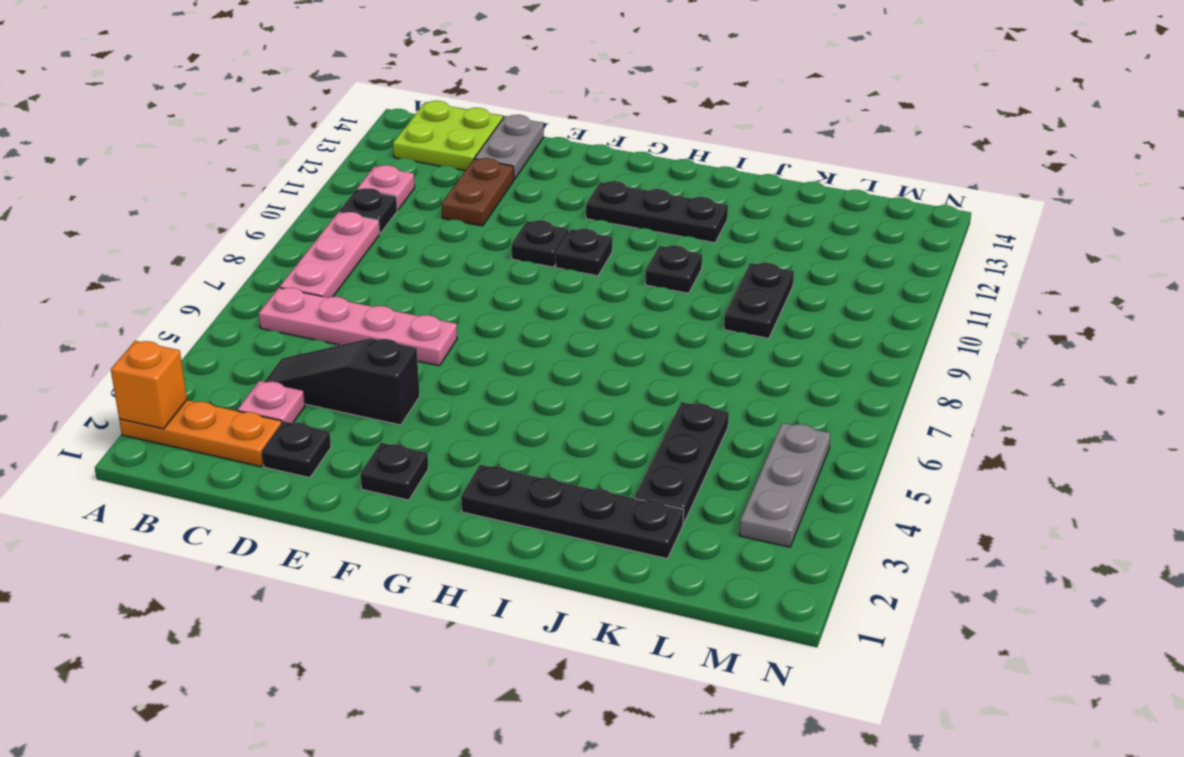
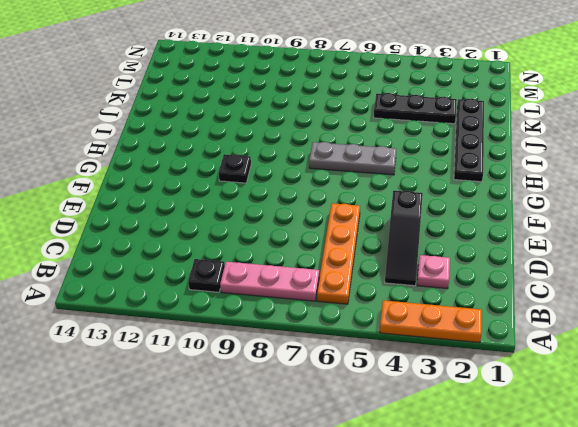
orange plate A2:A4 level 1 -> orange plate A2:C2 level 1
orange plate B6:E6 level 1 -> pink plate B6:E6 level 1
grey plate H5:H7 level 1 -> grey plate M3:M5 level 1
none -> pink plate B11 level 1
none -> lime plate B13:C14 level 1
none -> black plate D2 level 1

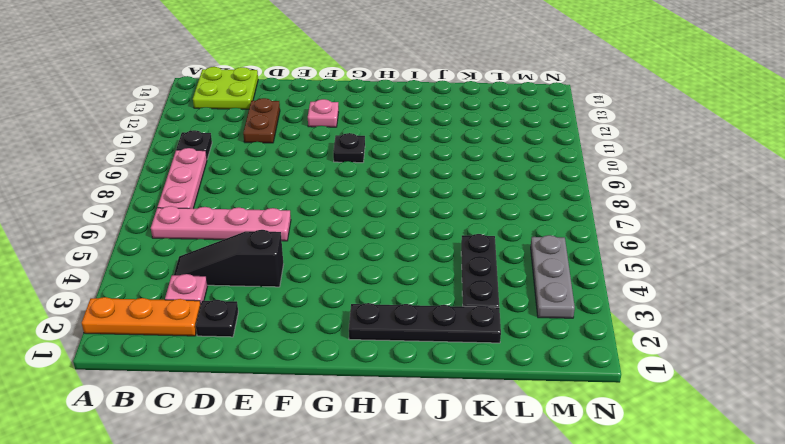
pink plate F12 level 1 -> pink plate B11 level 1
none -> grey plate D13:D14 level 1
none -> black plate F2 level 1
none -> black plate F10 level 1

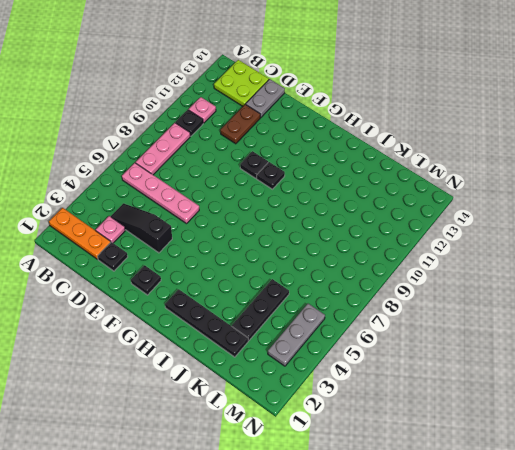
none -> black plate G12:I12 level 1
none -> black plate I10 level 1
none -> black plate K9:K10 level 1

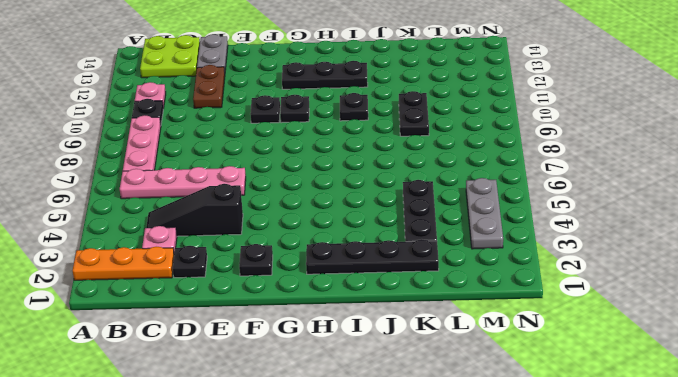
none -> orange brick A2 level 2

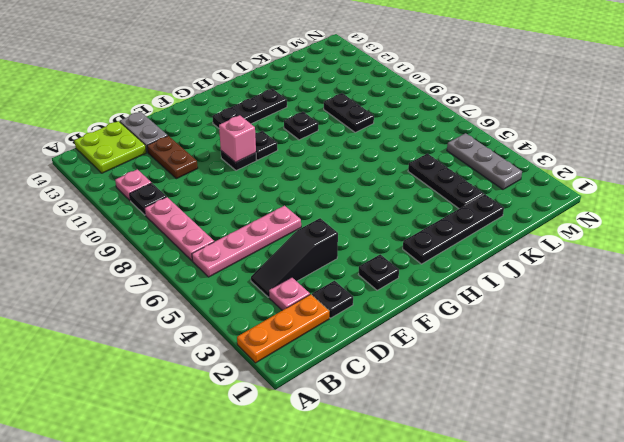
pink brick F10 level 2 -> none
none -> orange brick A2 level 2

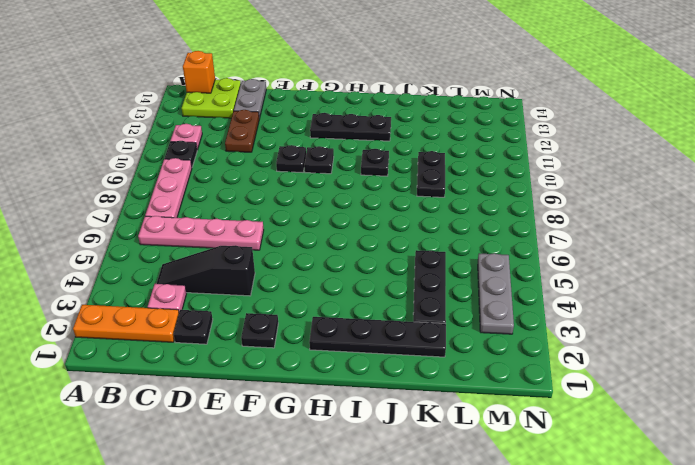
orange brick B14 level 2 -> orange brick A2 level 2

